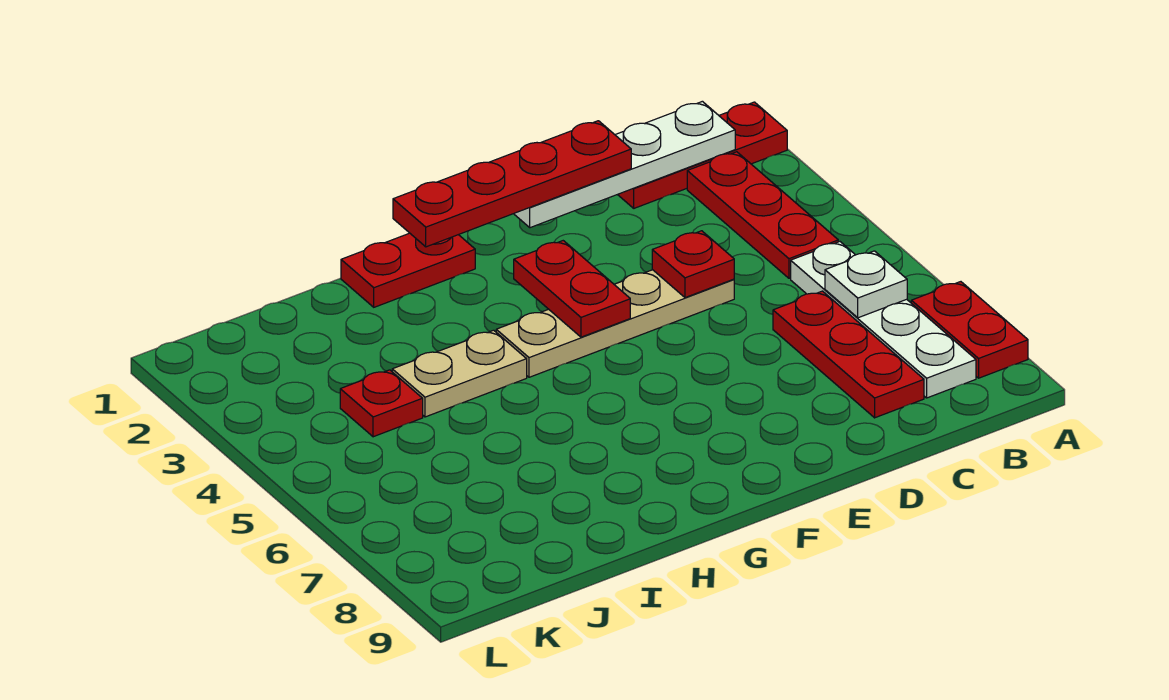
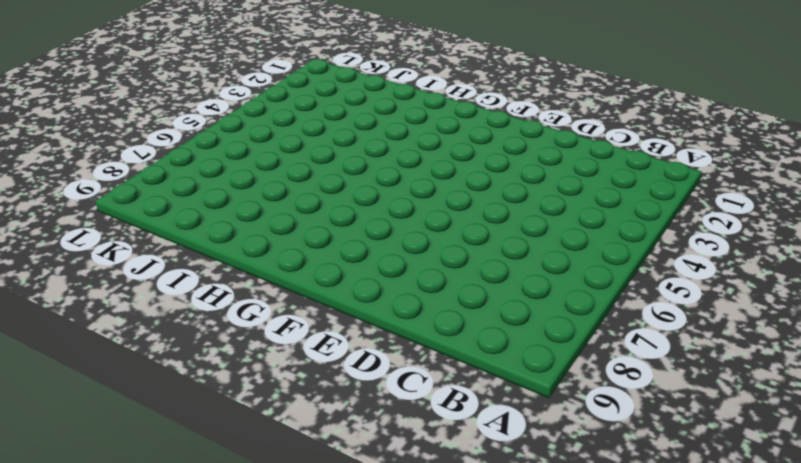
none -> red plate A1:C1 level 1
none -> red plate A7:A8 level 1
none -> red plate B2:B4 level 1

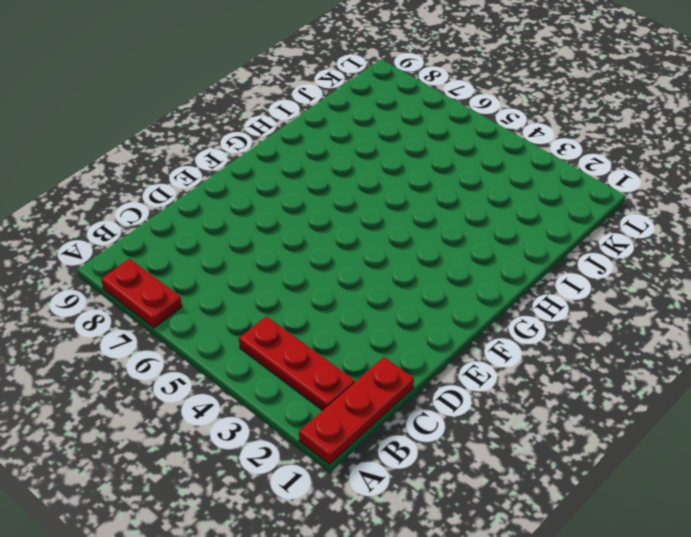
none -> white plate B5:B8 level 1
none -> red plate C6:C8 level 1
none -> tan plate D4:G4 level 1

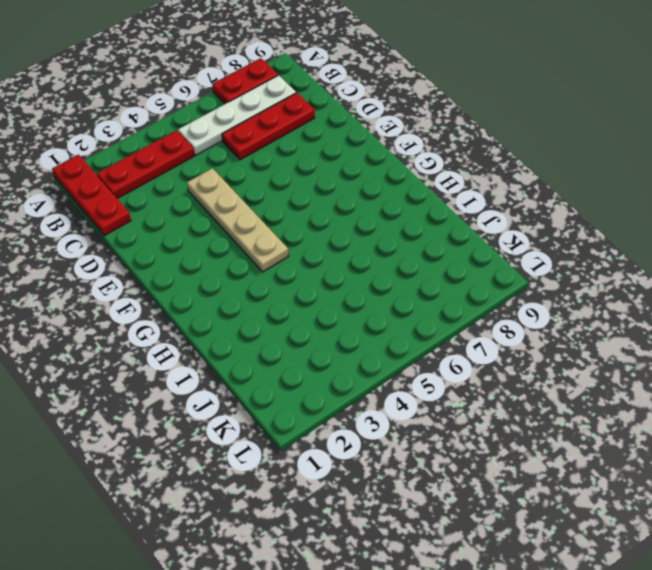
none -> red plate G1:H1 level 1
none -> tan plate H4:I4 level 1
none -> red plate J4 level 1

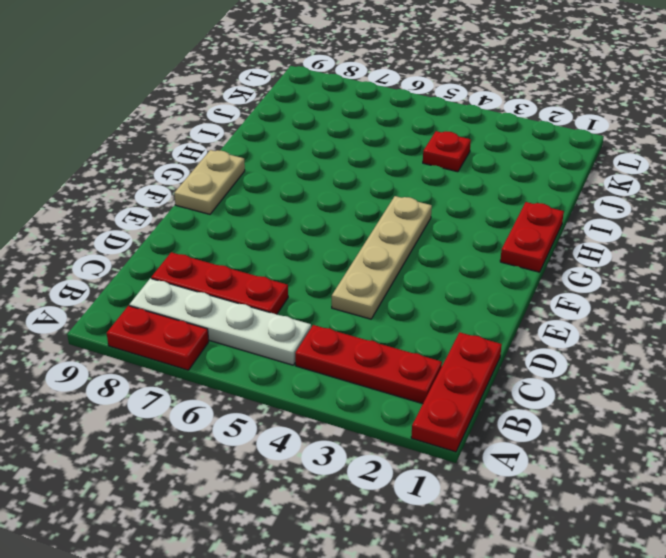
tan plate F9:G9 level 1 -> tan plate H4:I4 level 1
none -> white plate B1:E1 level 2
none -> white plate B6 level 2
none -> red plate D4 level 2

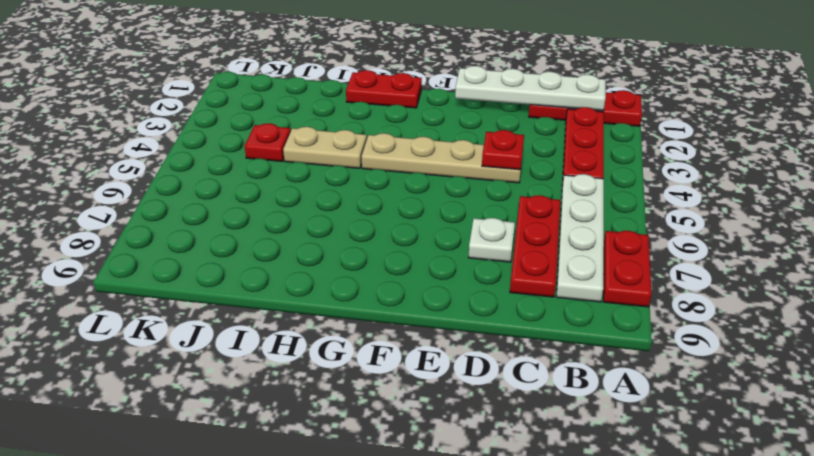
white plate D7 level 1 -> white plate B6 level 2
none -> red plate F3:F4 level 2
none -> red plate D1:G1 level 3

